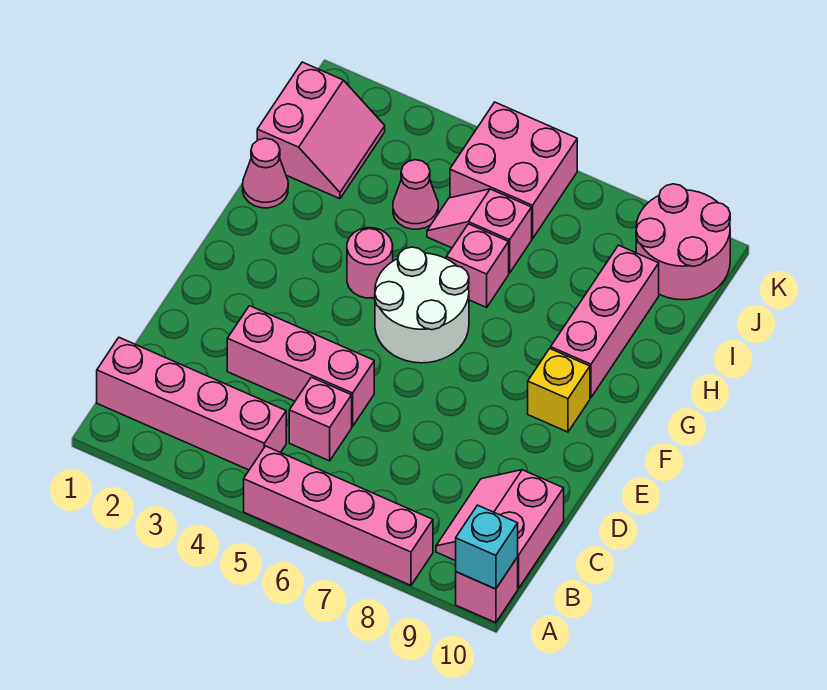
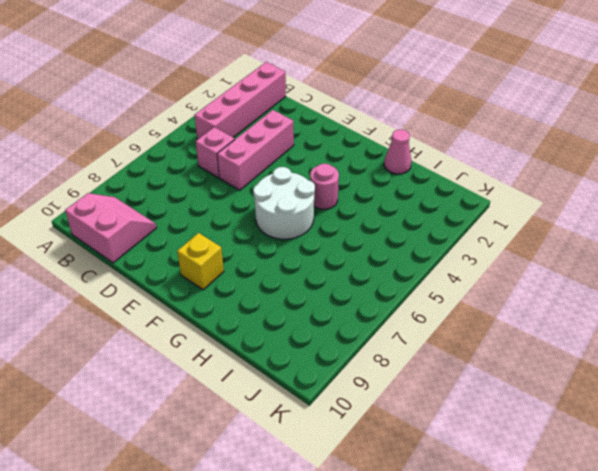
none -> pink brick A5:A8 level 1
none -> pink brick A10 level 1
none -> pink brick G9:I9 level 1

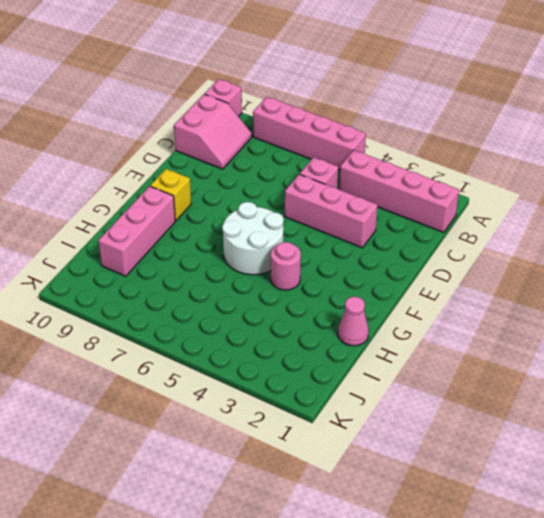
none -> pink brick H6 level 1
none -> pink slope I1:J2 level 1 top 1
none -> pink cone I4 level 1

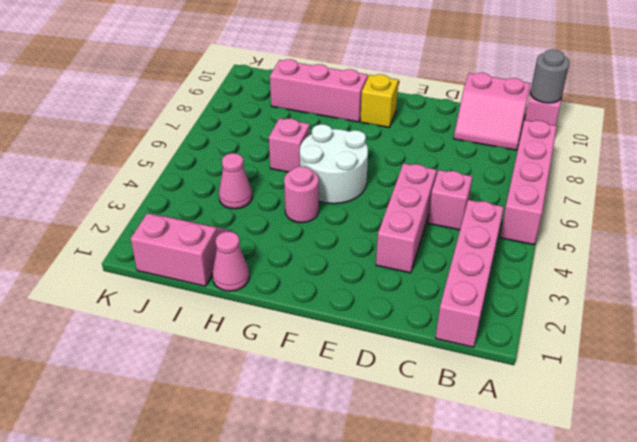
grey round brick A10 level 2 -> cyan brick A10 level 2
none -> pink slope I5:I6 level 1 top 6
none -> pink brick J5:K6 level 1
none -> pink round brick J9:K10 level 1

